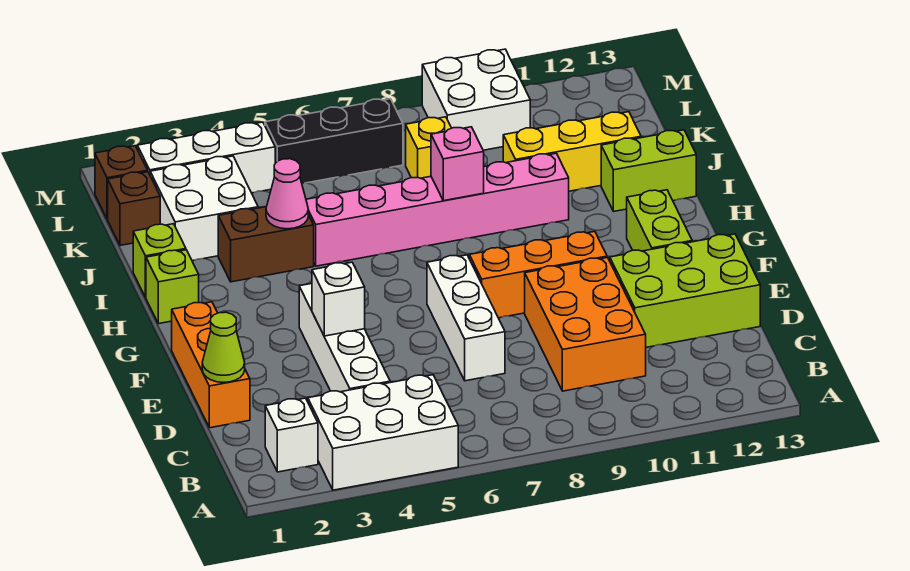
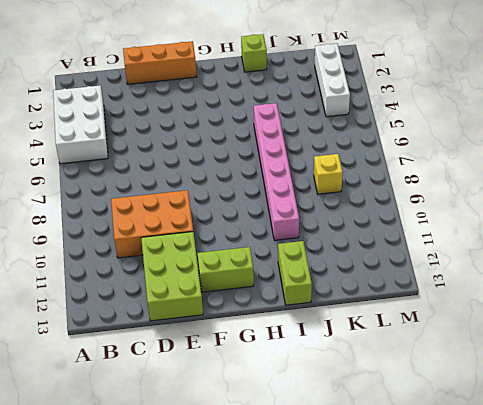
none -> white brick B2 level 1
none -> white brick C4:F4 level 1
none -> white brick D7:F7 level 1

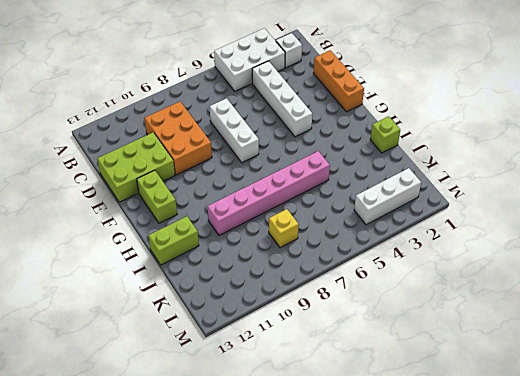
none -> orange brick F8:F10 level 1
none -> lime brick H1 level 1
none -> brown brick I3:I4 level 1

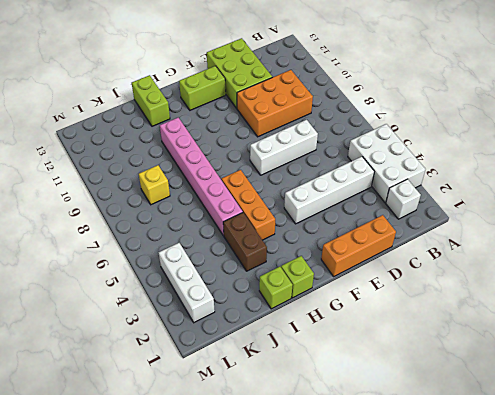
orange brick H4:H6 level 1 -> orange brick F8:F10 level 1
none -> white brick J2:K3 level 1
none -> yellow brick J10:J12 level 1
none -> brown brick K1 level 1

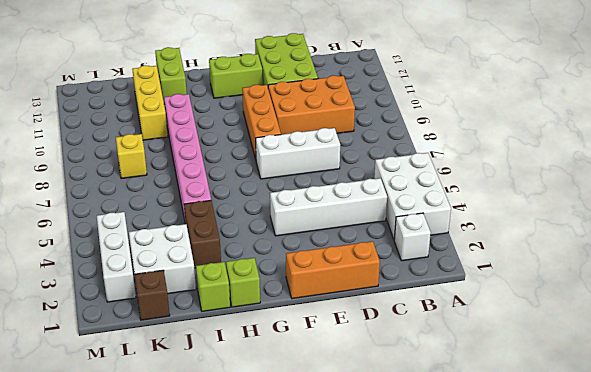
none -> brown brick L1 level 1
none -> black brick L5:L7 level 1
none -> white brick L9:M10 level 1

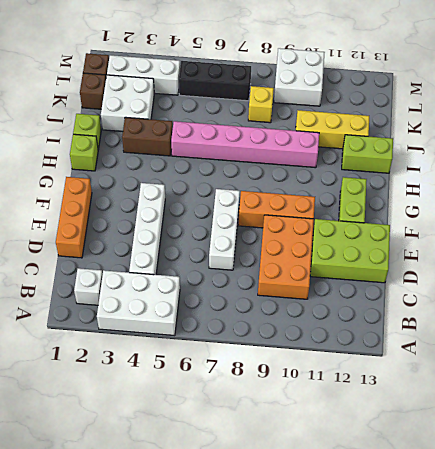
none -> lime cone D1 level 2
none -> white brick E4 level 2
none -> pink cone I4 level 2

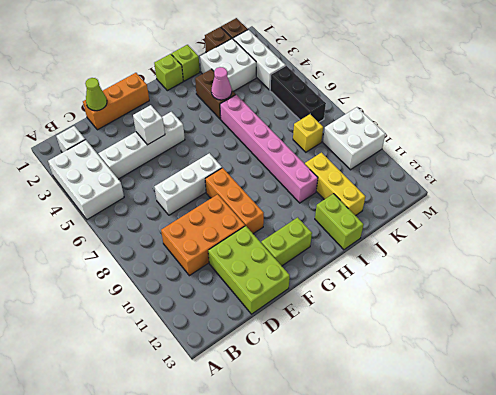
none -> pink brick I8 level 2

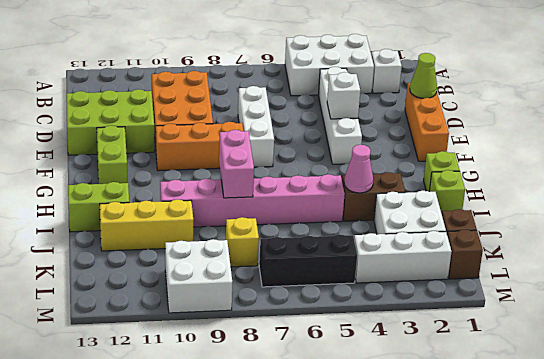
pink brick H8:I8 level 2 -> pink brick I8 level 2

